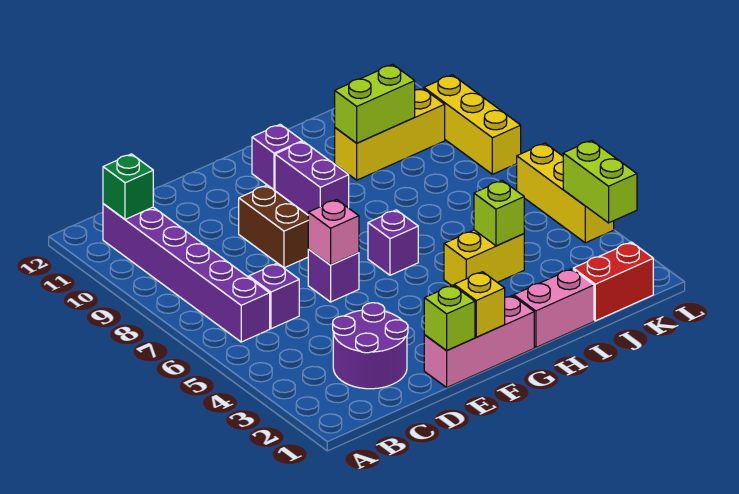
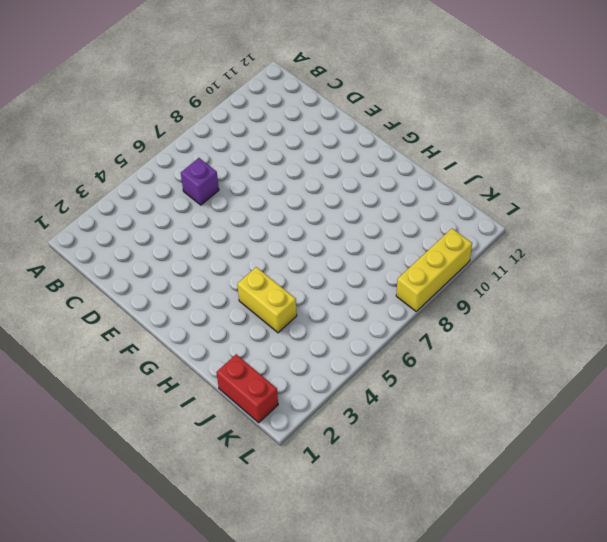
none -> purple brick B6:B11 level 1
none -> purple round brick C2:D3 level 1
none -> pink brick E1:G1 level 1

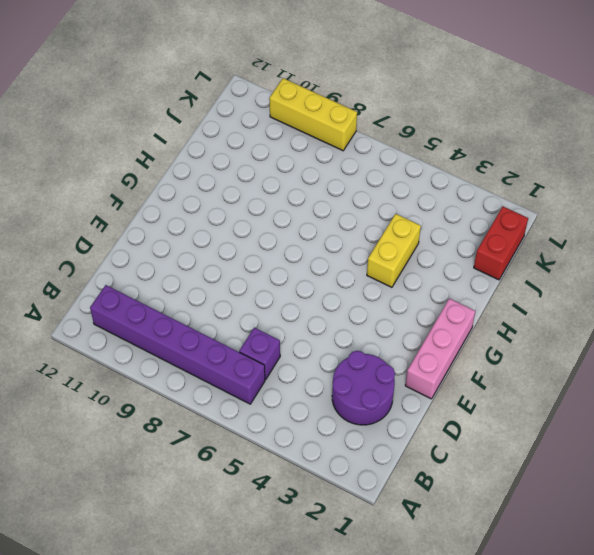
none -> purple brick E6 level 1
none -> brown brick E8:E9 level 1
none -> purple brick G6 level 1

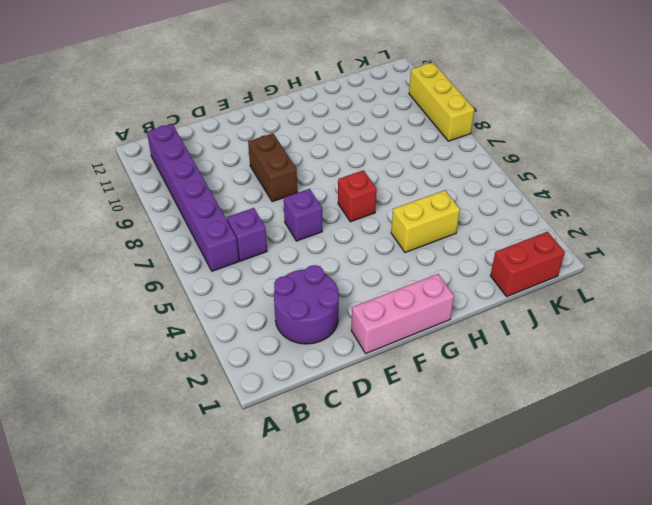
red brick G6 level 1 -> purple brick G6 level 1
none -> purple brick G9:G10 level 1
none -> purple brick G11 level 1
none -> pink brick H1:I1 level 1

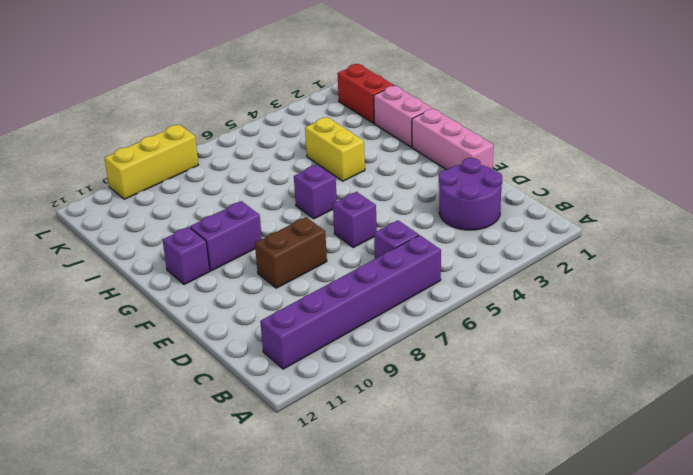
none -> yellow brick I10:K10 level 1
none -> yellow brick L4:L6 level 1
none -> green brick B11 level 2

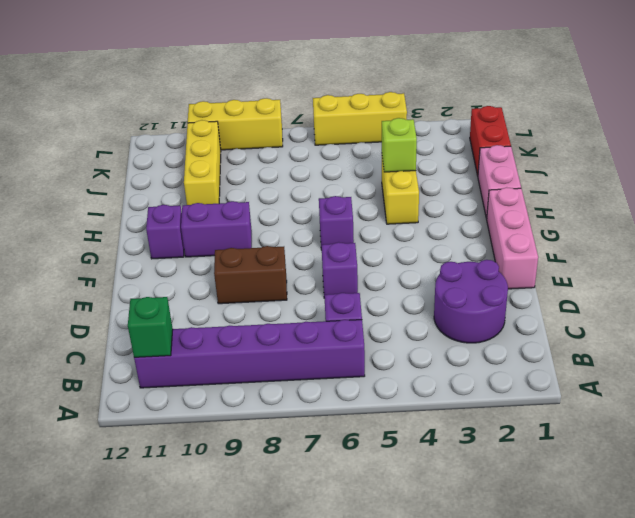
none -> lime brick E1 level 2
none -> pink brick E6 level 2
none -> yellow brick F1 level 2

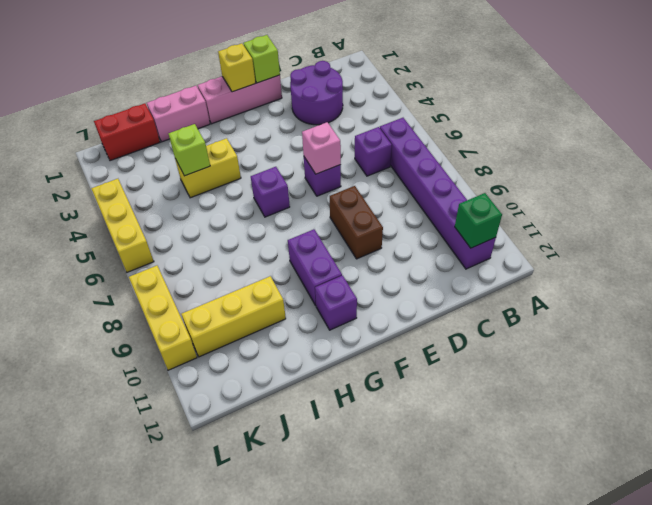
none -> lime brick I10:J10 level 2
none -> lime brick L3:L4 level 2

